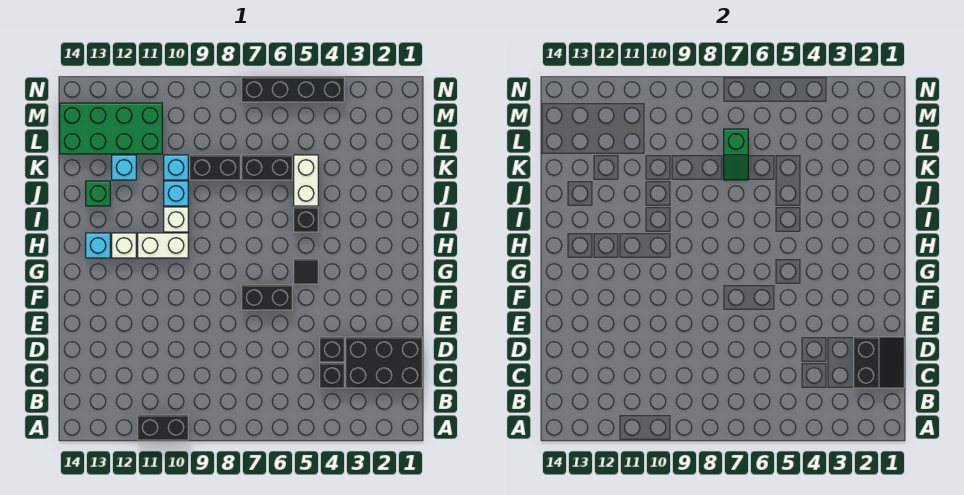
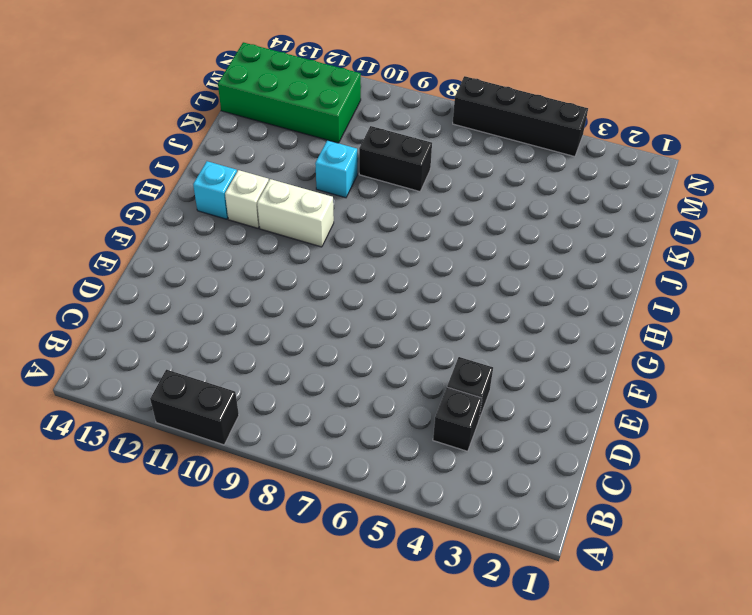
none -> black brick C1:D3 level 1
none -> black brick F6:F7 level 1
none -> black tile G5 level 1

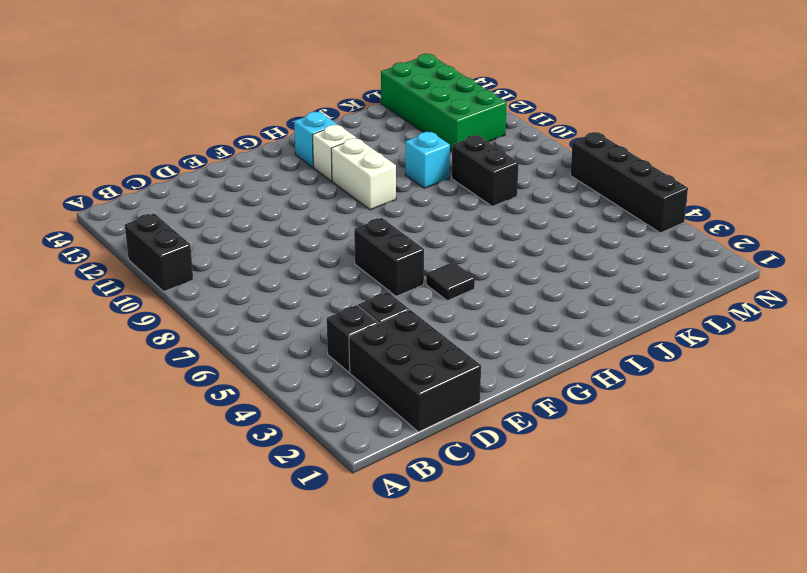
none -> black brick I5 level 1
none -> white brick I10 level 1
none -> white brick J5:K5 level 1

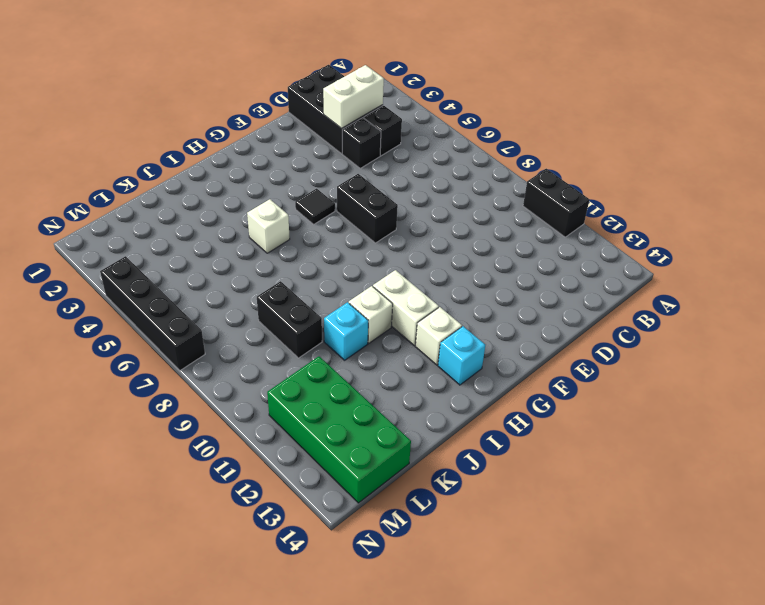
white brick C3:D3 level 2 -> white brick J5:K5 level 1
white brick I5 level 1 -> black brick I5 level 1
none -> green brick J13 level 1
none -> black brick K6:K7 level 1
none -> cyan brick K10 level 1

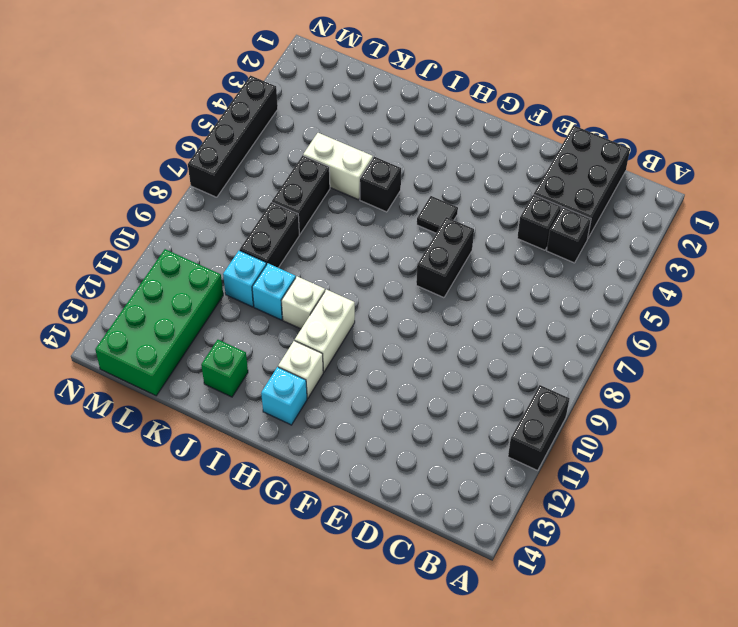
none -> cyan brick K12 level 1
none -> black slope C1:D2 level 2 top 2
none -> green slope K7:L7 level 2 top L

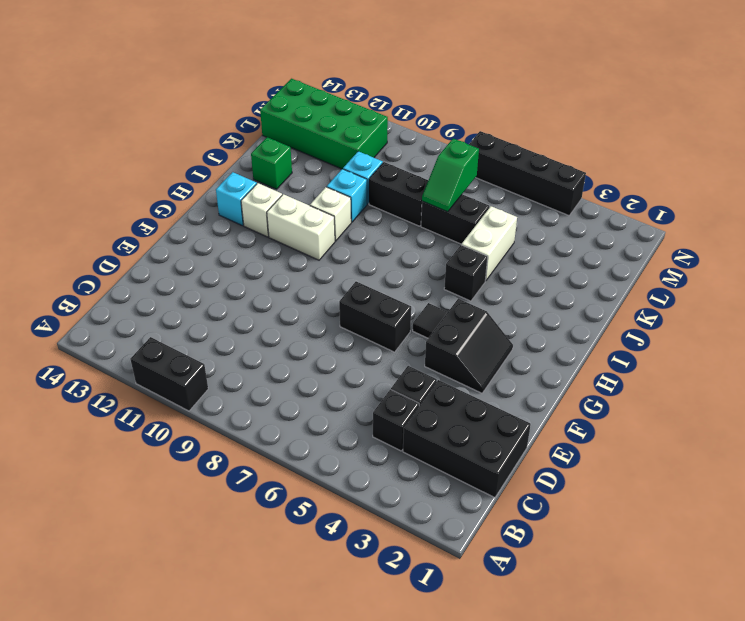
black slope F3:G4 level 1 top 4 -> black slope C1:D2 level 2 top 2
none -> cyan brick K12 level 1

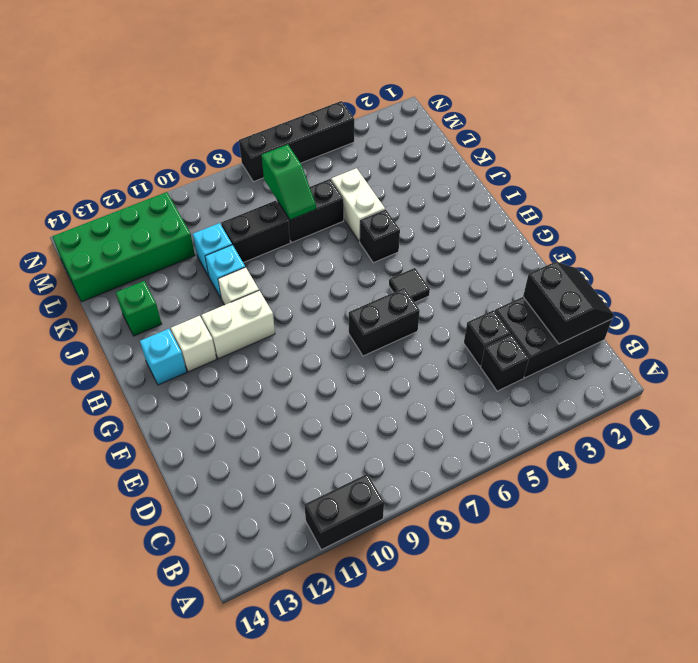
none -> cyan brick K12 level 1

